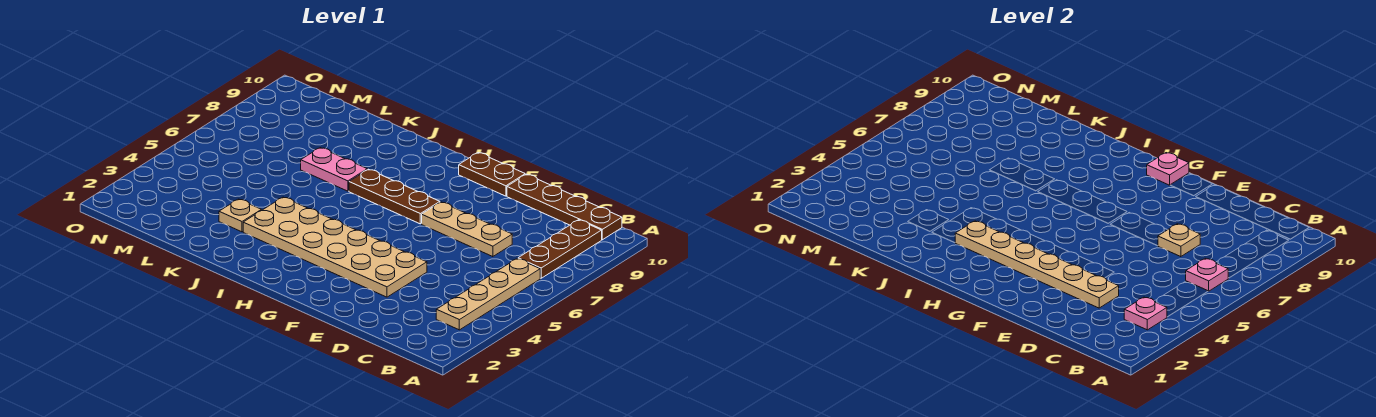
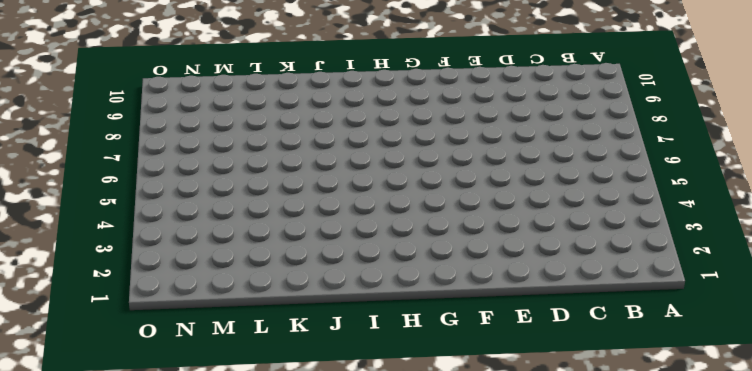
none -> tan plate B3:B6 level 1
none -> brown plate B7:B9 level 1
none -> brown plate B10:E10 level 1

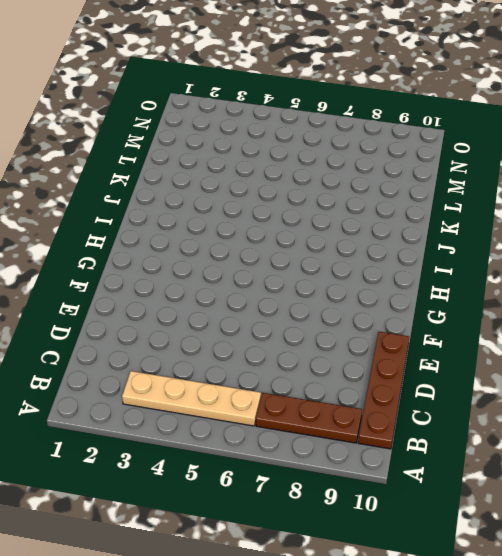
none -> tan plate D7:F7 level 1
none -> tan plate E3:J4 level 1
none -> brown plate F10:G10 level 1

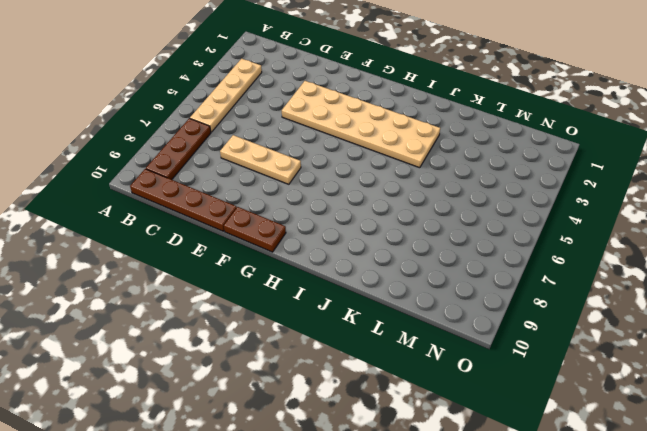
none -> brown plate G7:I7 level 1
none -> pink plate J7:K7 level 1
none -> tan plate K3 level 1

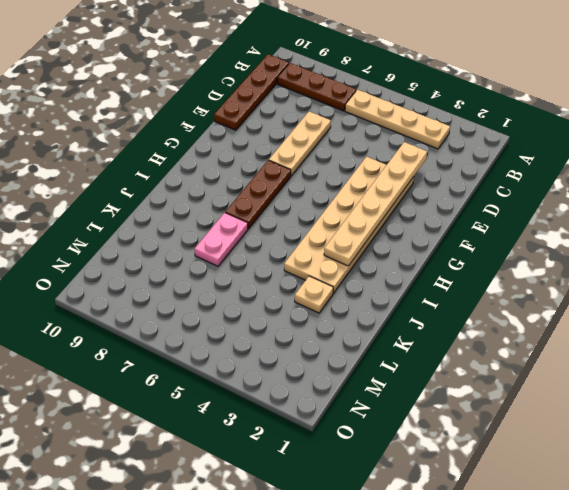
none -> brown plate F10:G10 level 1
none -> pink plate B3 level 2
none -> pink plate B6 level 2

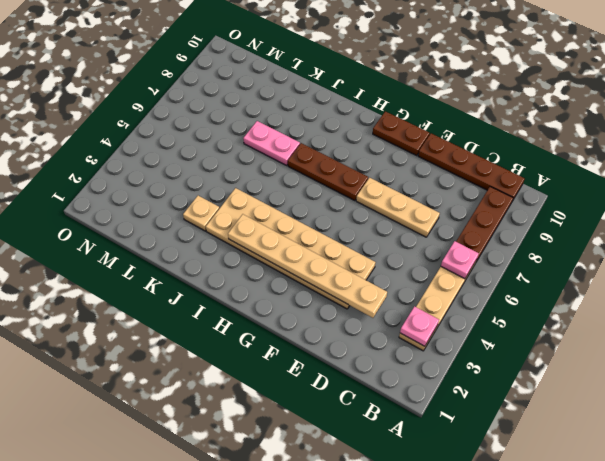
none -> tan plate D7 level 2
none -> pink plate G10 level 2

